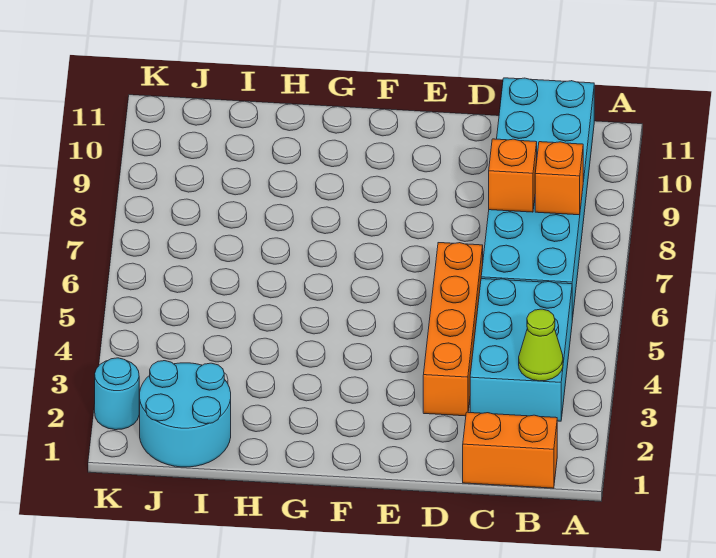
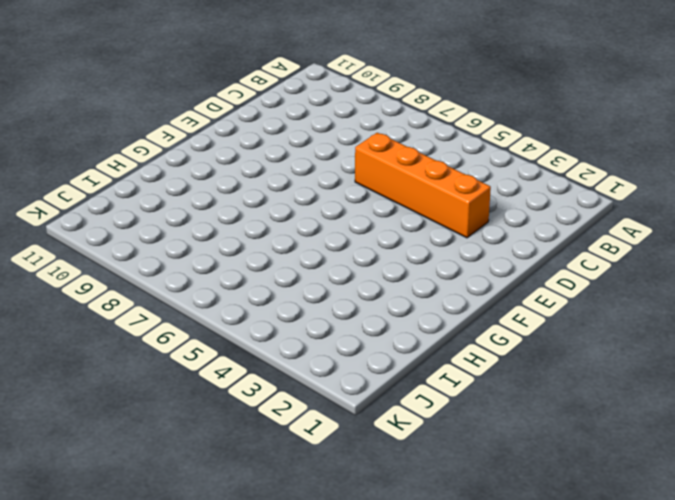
none -> orange brick B1:C1 level 1
none -> cyan brick B3:C5 level 1

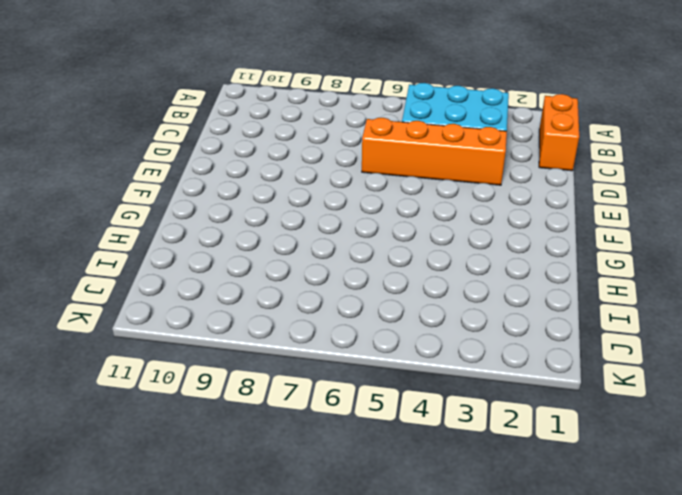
none -> cyan brick B6:C11 level 1
none -> cyan round brick I1:J2 level 1

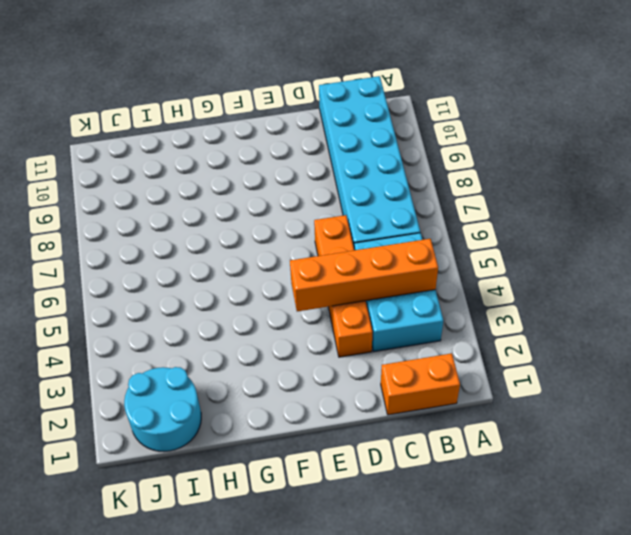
orange brick B4:E4 level 2 -> none
none -> cyan round brick K2 level 1
none -> lime cone B3 level 2

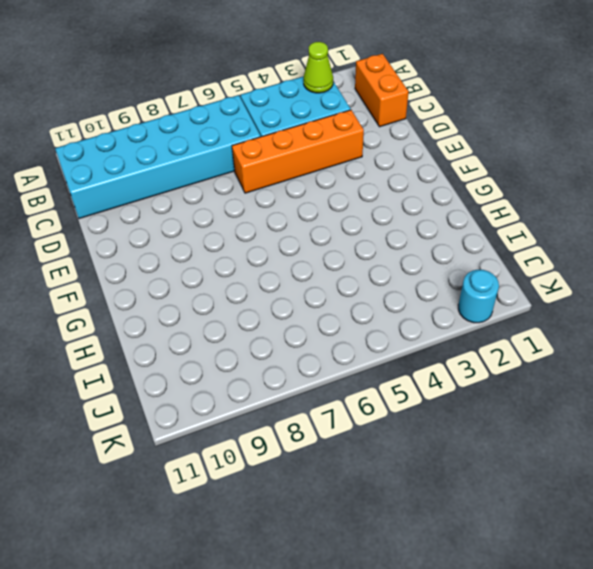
none -> cyan round brick I1:J2 level 1
none -> orange brick B8 level 2

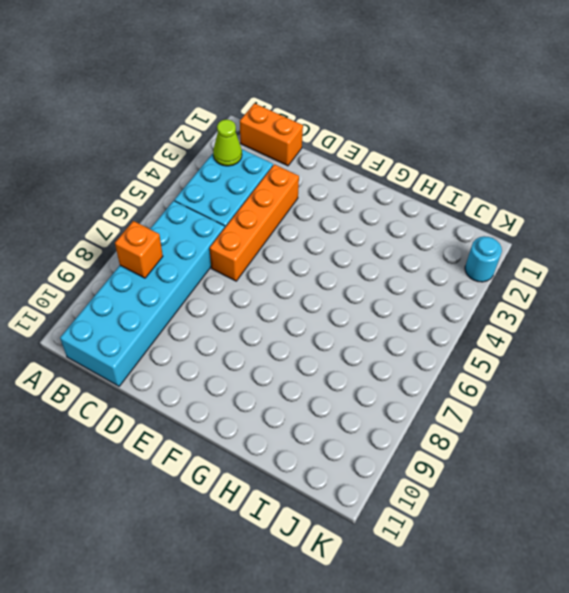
none -> cyan round brick I1:J2 level 1
none -> orange brick C8 level 2

